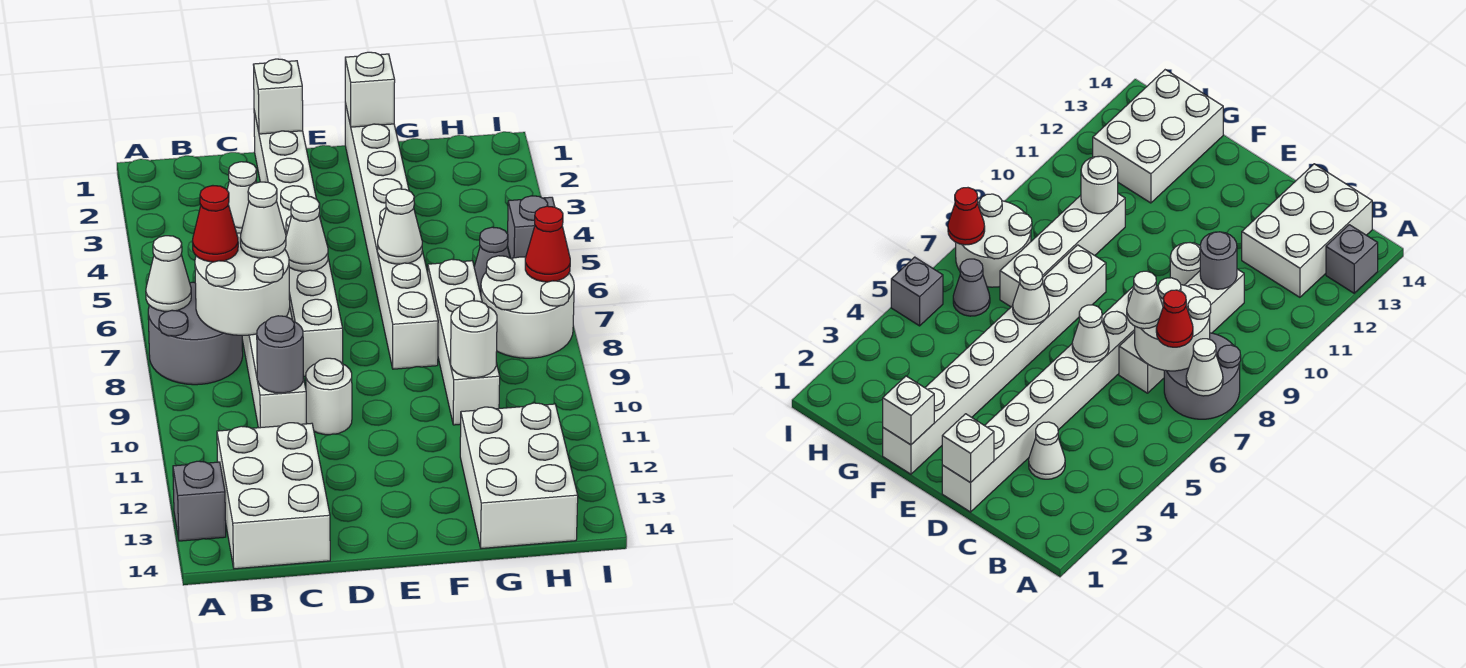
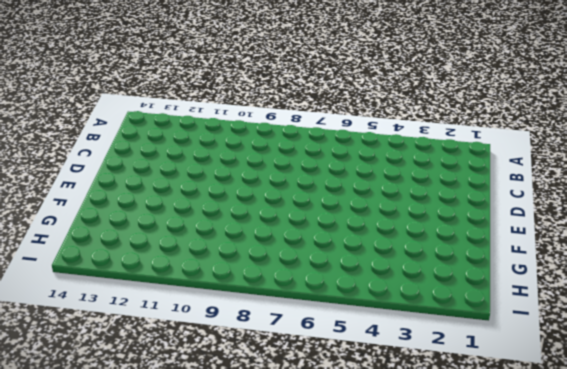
none -> grey round brick A7:B8 level 1
none -> grey brick A13 level 1
none -> white brick B12:C14 level 1

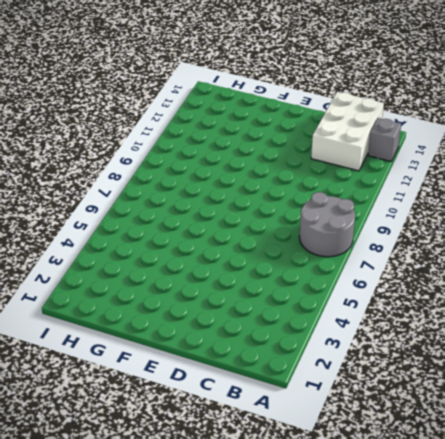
none -> white cone C3 level 1
none -> white brick C7:C10 level 1
none -> white brick D1:D8 level 1

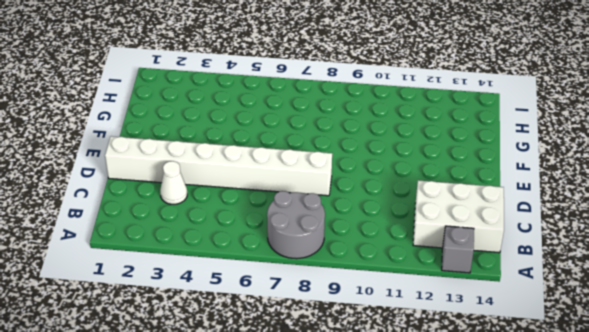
none -> white brick C7:C10 level 1
none -> white round brick D10 level 1
none -> white brick F1:F8 level 1

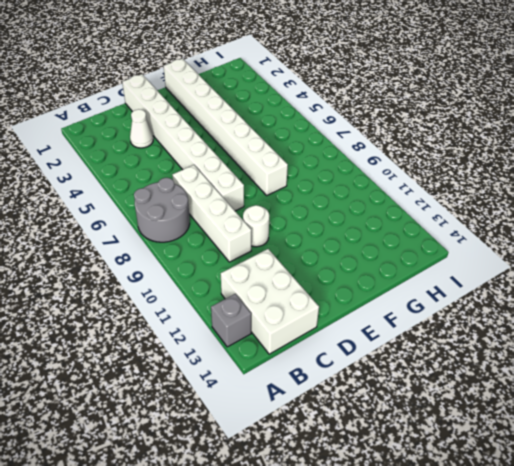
none -> white brick G7:G10 level 1
none -> white brick G12:H14 level 1
none -> grey cone H6 level 1

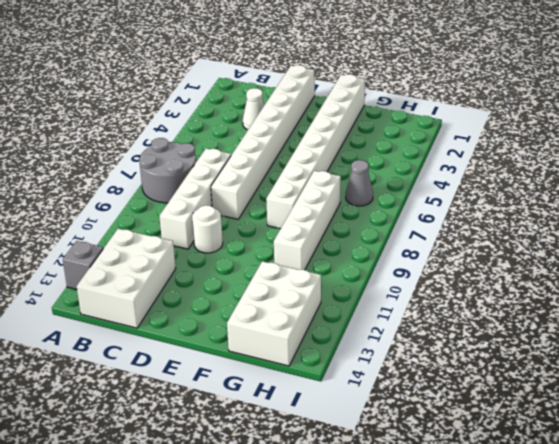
none -> white round brick H7:I8 level 1
none -> grey brick I5 level 1
none -> white cone A7 level 2

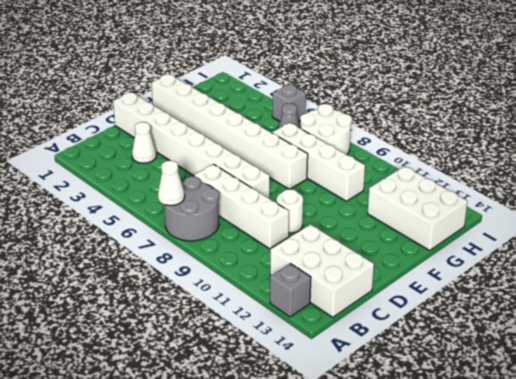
none -> white round brick B7:C8 level 2
none -> grey round brick C10 level 2
none -> white brick D1 level 2

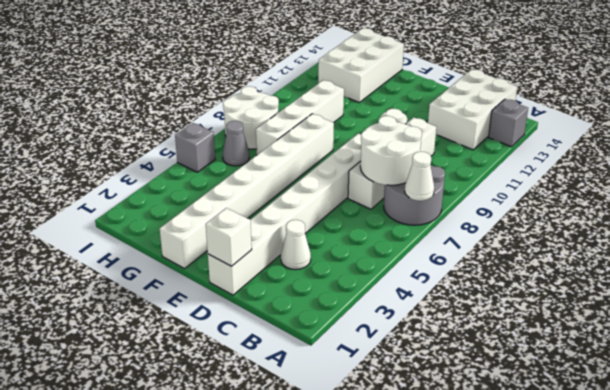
none -> grey round brick C10 level 2
none -> white cone D6 level 2
none -> white brick F1 level 2

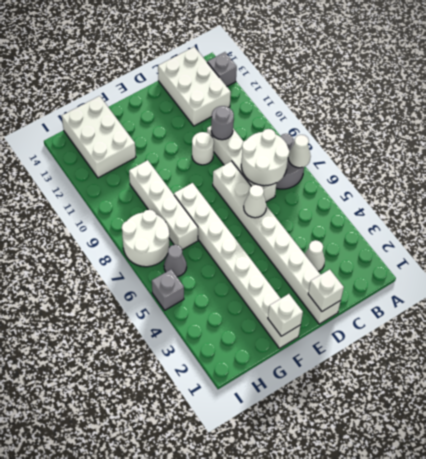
none -> white cone F6 level 2
none -> white round brick G10 level 2
none -> red cone I7 level 2

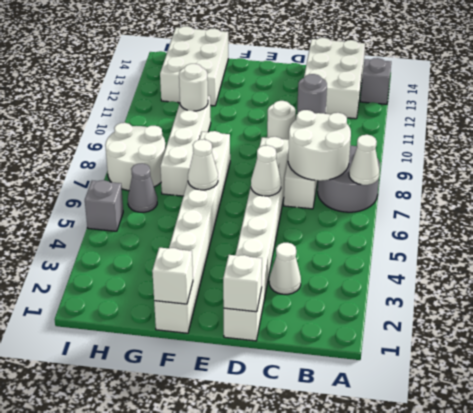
none -> red cone I7 level 2
none -> red cone B7 level 3
none -> white cone C7 level 3

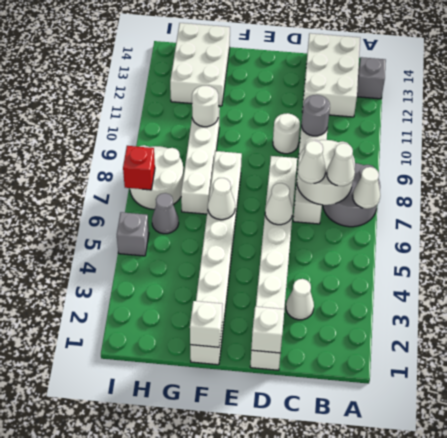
white cone B7 level 3 -> red cone B7 level 3
red brick I7 level 2 -> red cone I7 level 2

